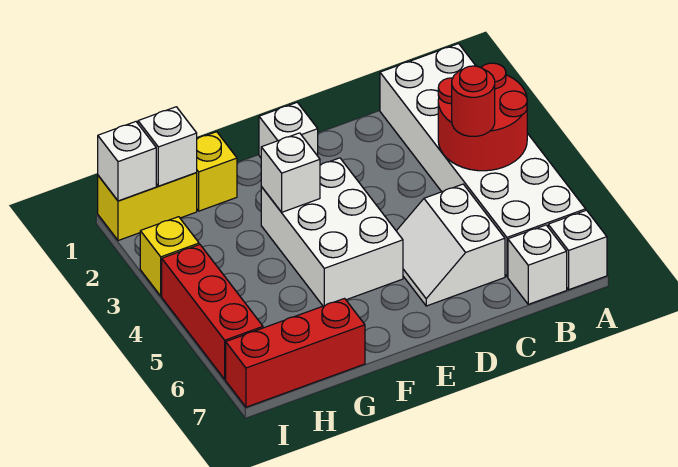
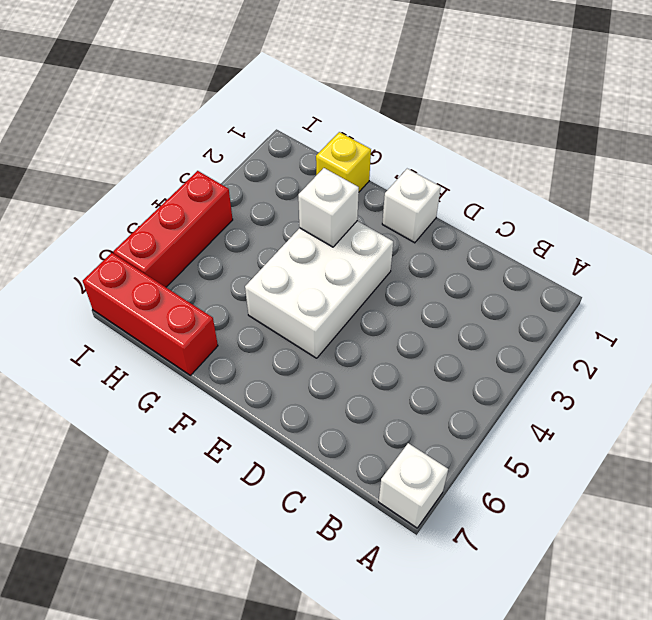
none -> white brick A1:B6 level 1
none -> white brick B7 level 1
none -> white slope C5:D6 level 1 top C

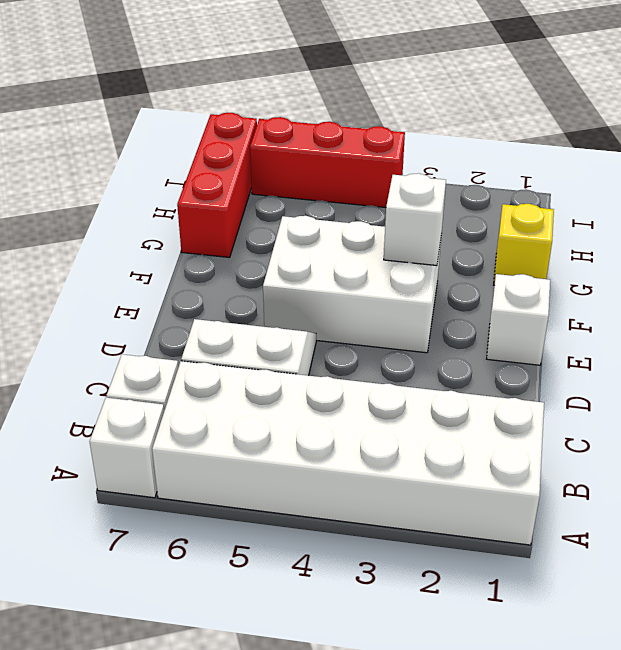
none -> yellow brick H1:I1 level 1
none -> yellow brick I3 level 1
none -> red round brick A3:B4 level 2

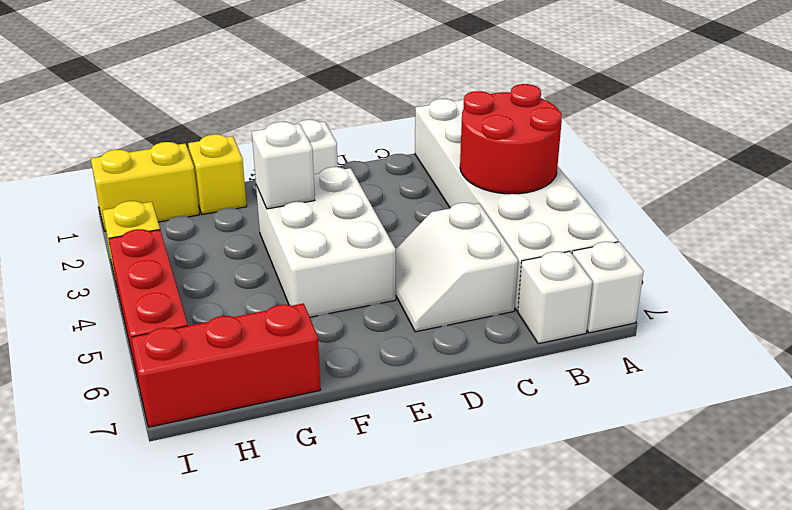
none -> white brick H1 level 2
none -> white brick I1 level 2
none -> red round brick B4 level 3

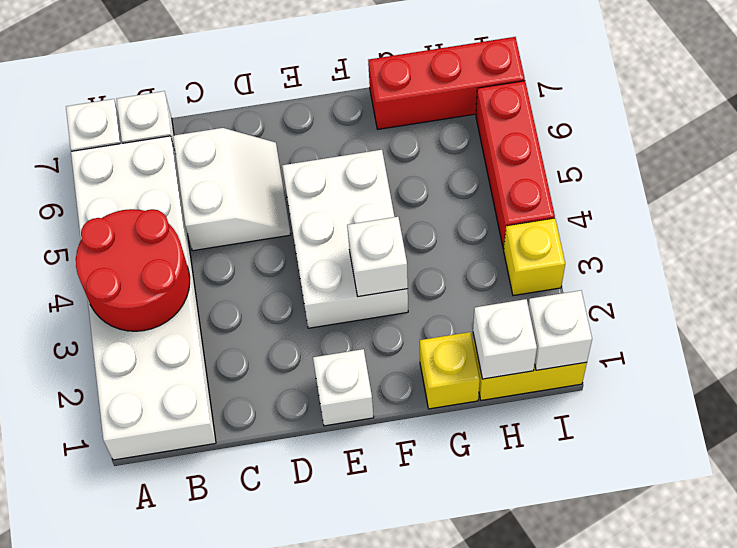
none -> red round brick B4 level 3

